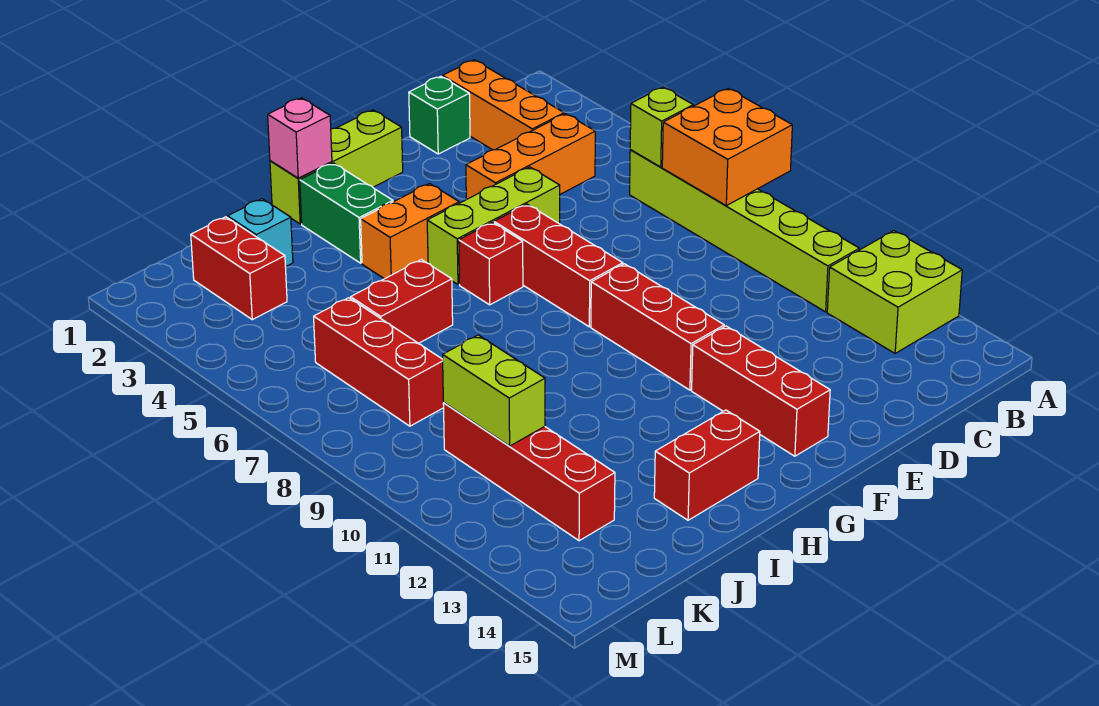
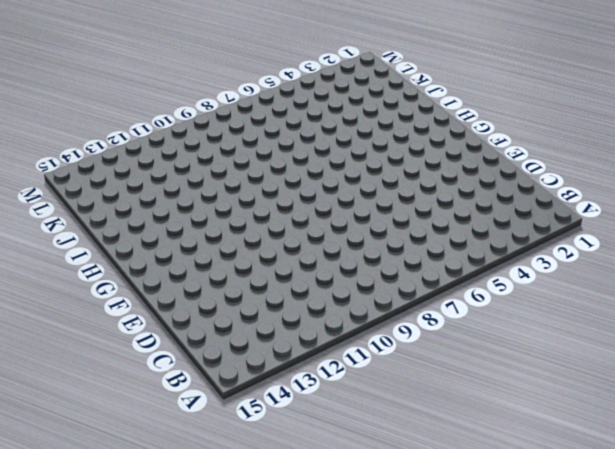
none -> lime brick A12:B13 level 1
none -> lime brick B6:B11 level 1
none -> orange brick C1:C3 level 1

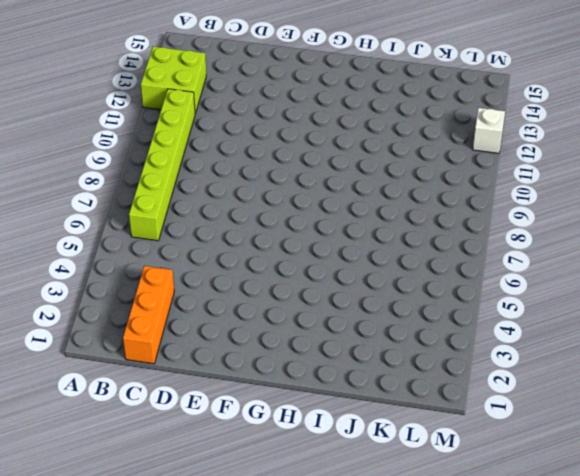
white brick M12 level 1 -> none
none -> orange brick C4:E4 level 1
none -> green brick D1 level 1
none -> lime brick E5:G5 level 1

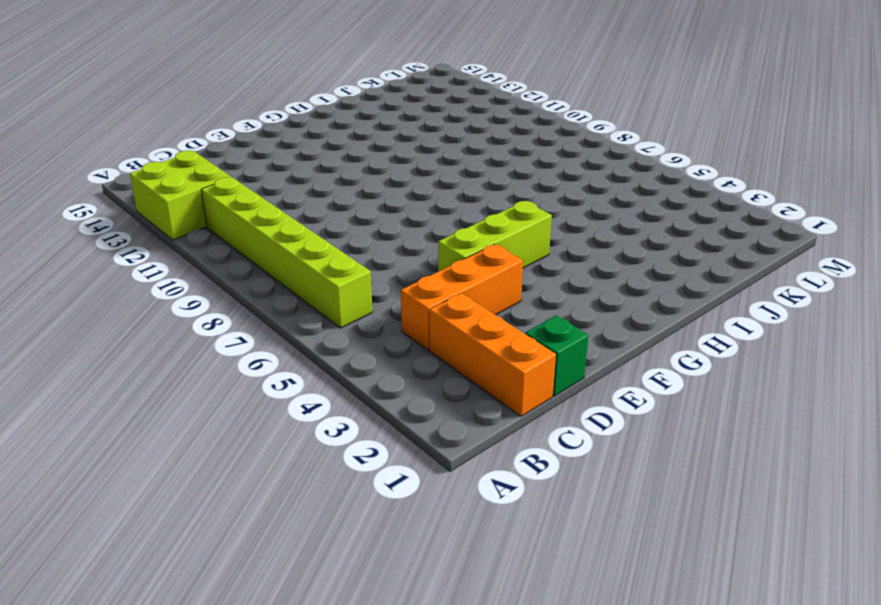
none -> lime brick F1:H1 level 1
none -> red brick F6:F8 level 1
none -> red brick F9:F11 level 1

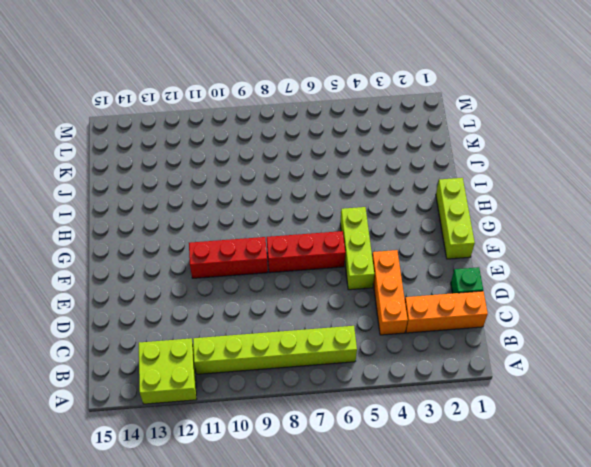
none -> red brick F12:F14 level 1
none -> orange brick G4:H4 level 1
none -> red brick G6 level 1

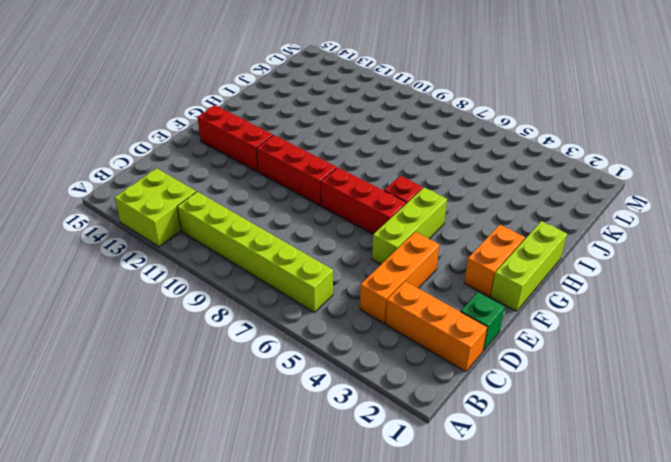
orange brick F2:G2 level 1 -> orange brick G4:H4 level 1
none -> green brick H2:H3 level 1
none -> red brick H14:I14 level 1
none -> red brick I6:J6 level 1

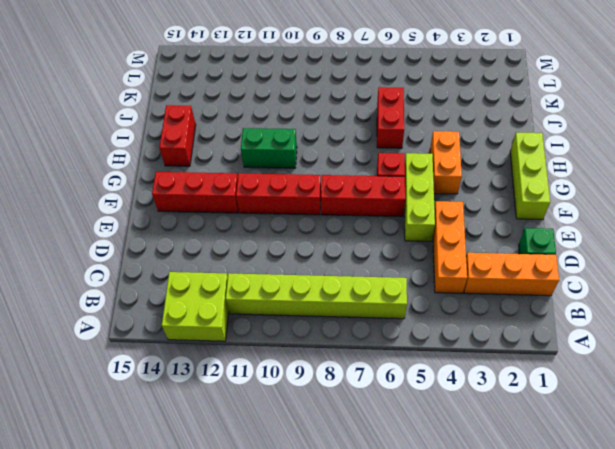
green brick H10:H11 level 1 -> green brick H2:H3 level 1
none -> cyan brick J2 level 1
none -> red brick K2:K3 level 1
none -> red brick K6:K8 level 1

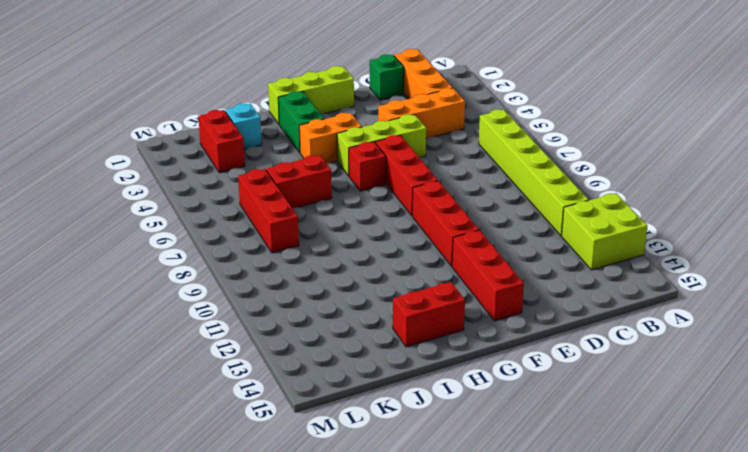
none -> red brick K10:K13 level 1
none -> orange brick A7:B8 level 2
none -> lime brick B6 level 2

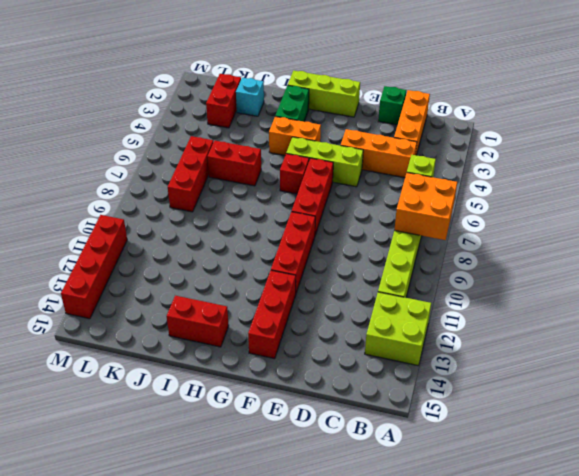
red brick M11:M14 level 1 -> red brick K10:K13 level 1
none -> pink brick H1 level 2
none -> lime brick K10:K11 level 2

